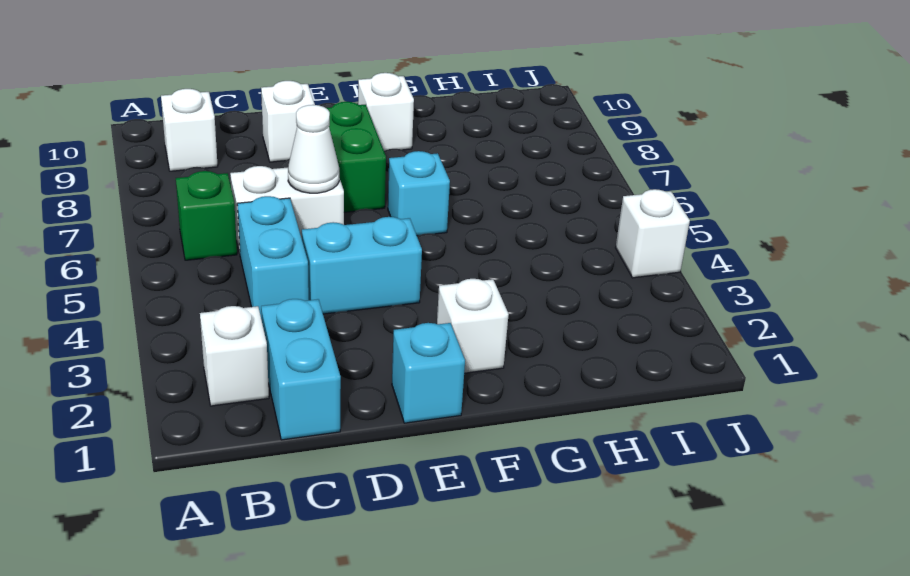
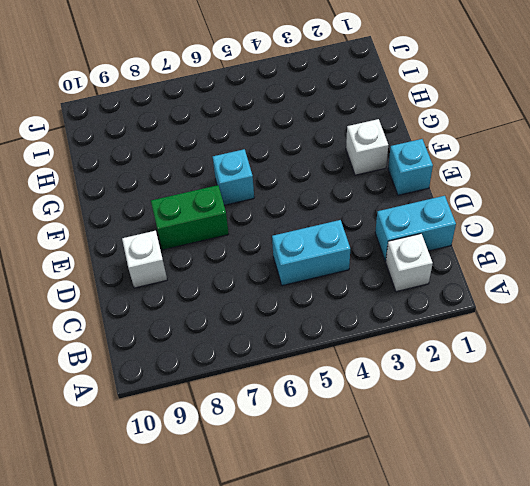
none -> green brick B6 level 1
none -> white brick B9 level 1
none -> white brick C6:D6 level 1

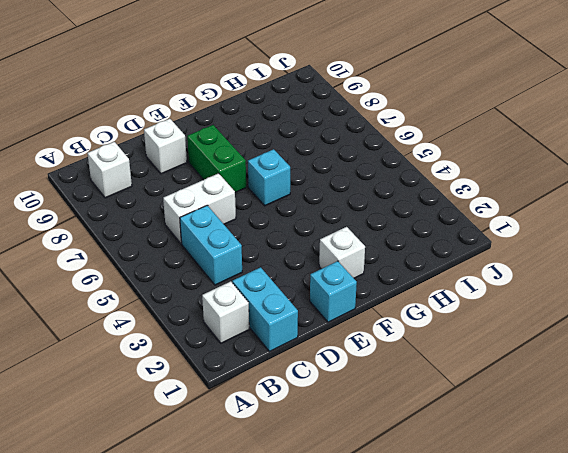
none -> green brick B6 level 1
none -> cyan brick D4:E4 level 1
none -> white brick F9 level 1

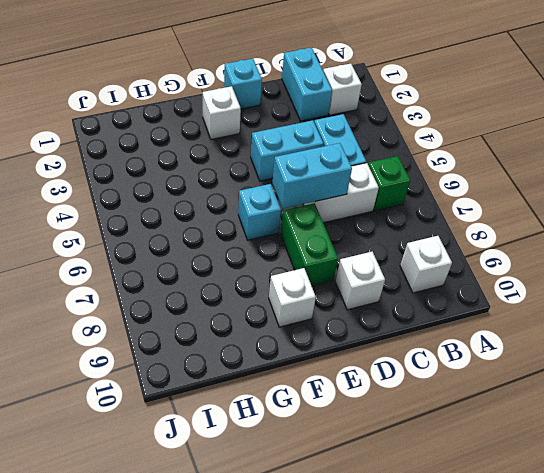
cyan brick D6:E6 level 2 -> white cone D6 level 2
none -> white brick J4 level 1

